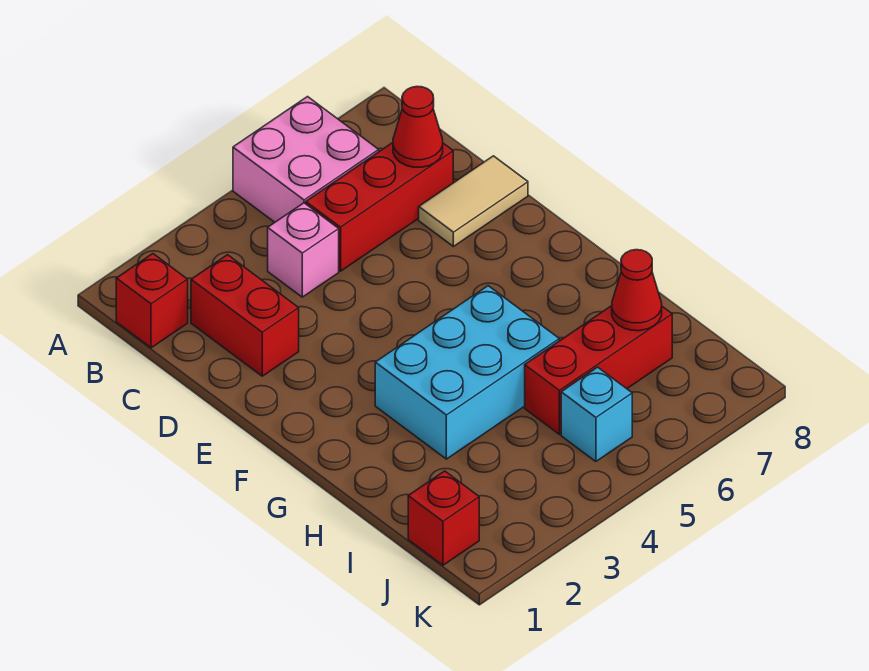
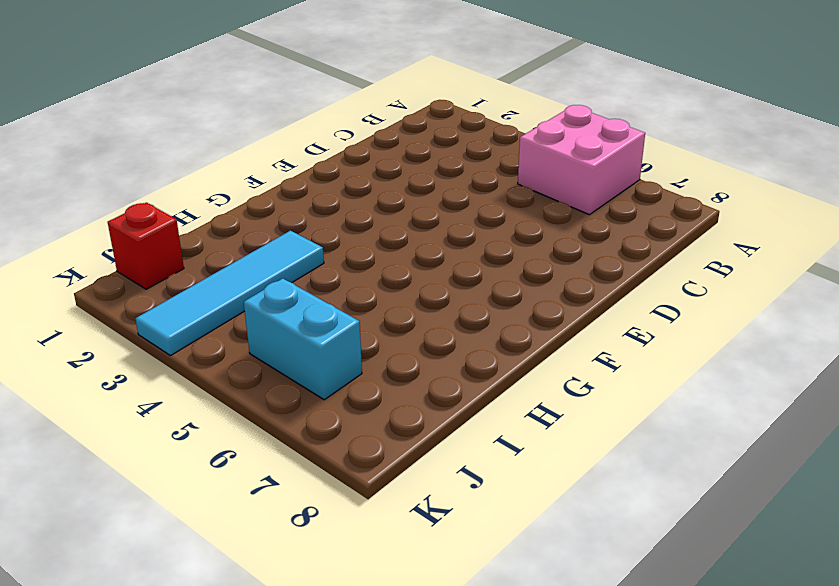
cyan tile H3:K3 level 1 -> cyan brick G3:H5 level 1
cyan brick J5:J6 level 1 -> cyan brick J5 level 1
none -> red brick B1 level 1
none -> red brick C2:D2 level 1
none -> pink brick C4 level 1

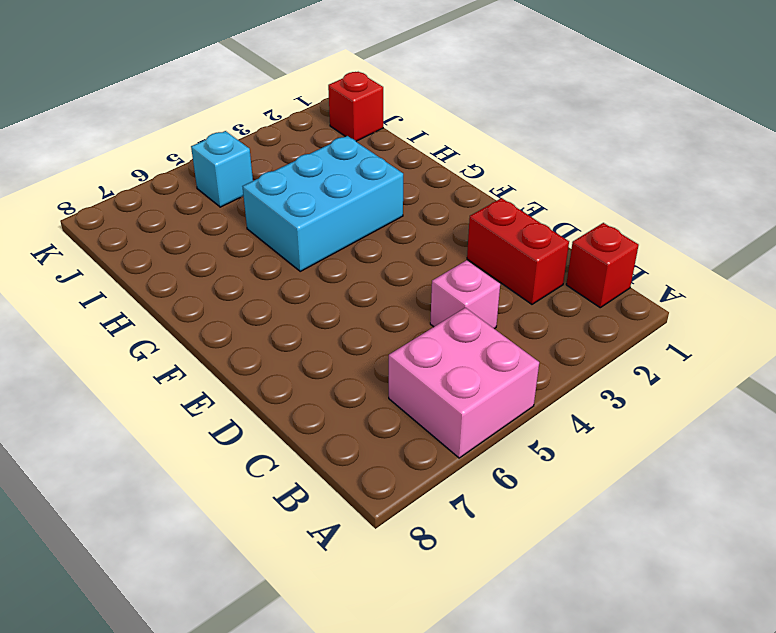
none -> red brick C5:C7 level 1
none -> tan tile D7:D8 level 1
none -> red brick I5:I7 level 1

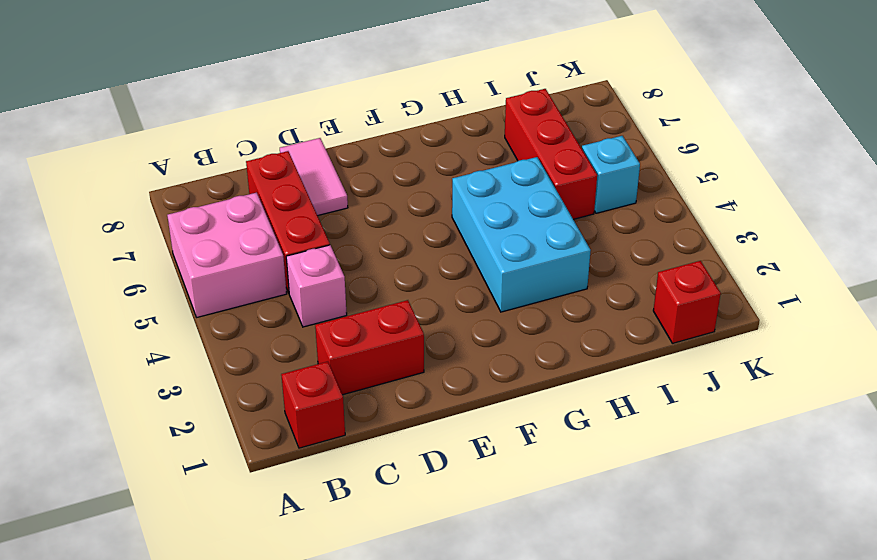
pink tile D7:D8 level 1 -> tan tile D7:D8 level 1
none -> red cone C7 level 2
none -> red cone I7 level 2

